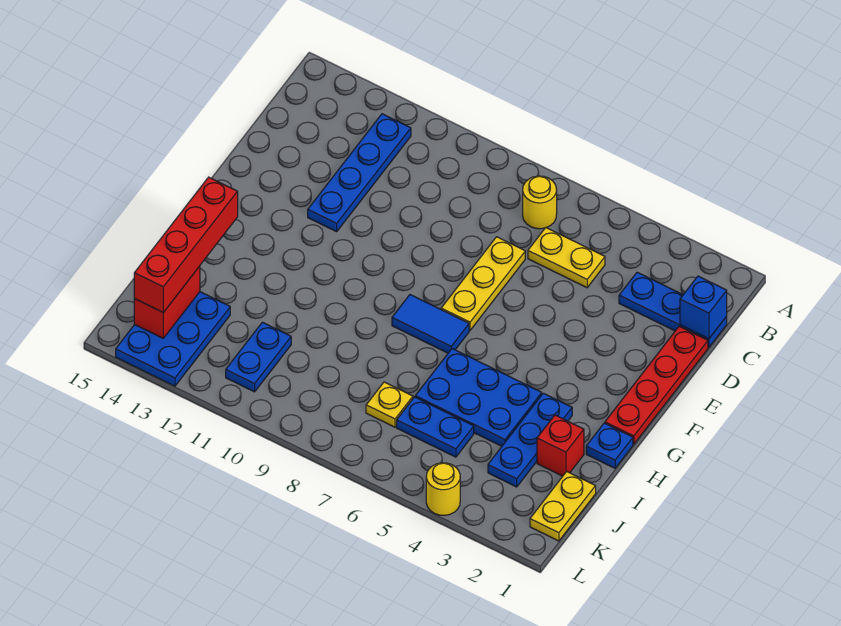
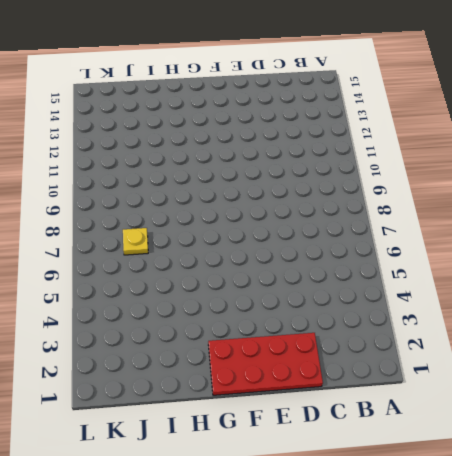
red plate D1:G2 level 1 -> red plate D1:G1 level 1
none -> yellow round brick B7 level 1
none -> blue plate B12:E12 level 1
none -> blue plate C1:C3 level 1

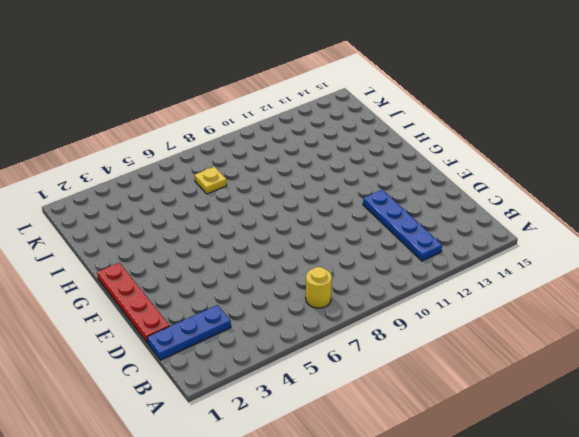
none -> yellow plate C5:C6 level 1
none -> yellow plate D7:F7 level 1
none -> blue tile G7:G8 level 1

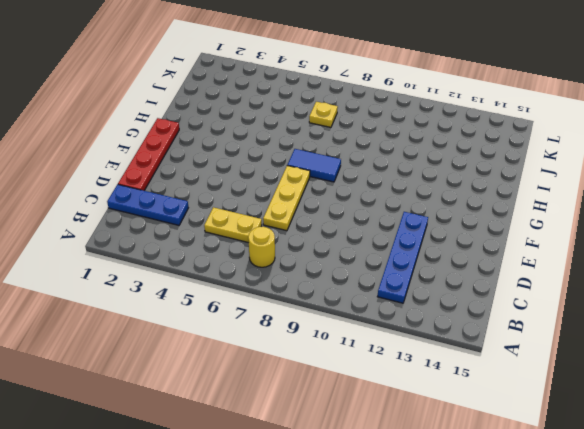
none -> blue plate H1 level 1
none -> blue plate H3:J3 level 1
none -> blue plate H4:I6 level 1

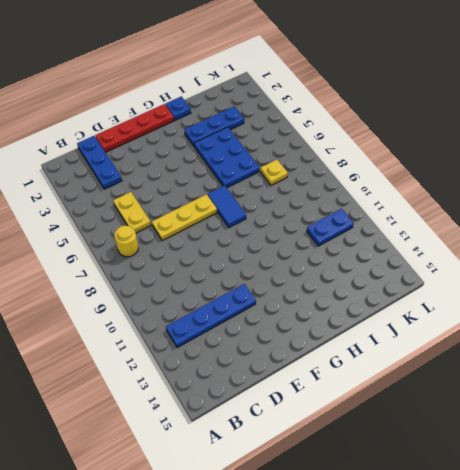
none -> red brick I2 level 1
none -> yellow plate J1:K1 level 1
none -> blue plate J5:J6 level 1

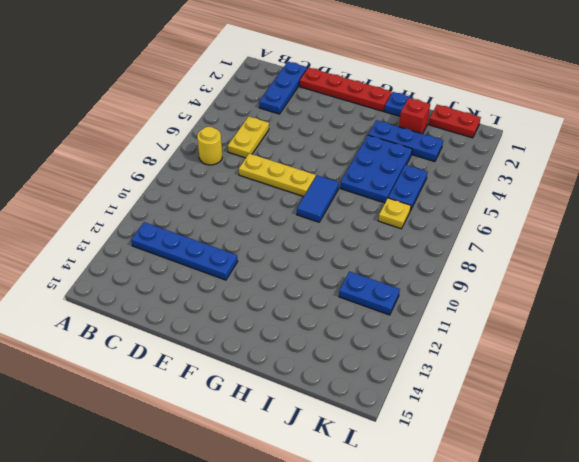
red plate J1:K1 level 1 -> yellow plate J1:K1 level 1
none -> blue plate J13:L14 level 1
none -> yellow round brick L4 level 1
none -> blue brick C1 level 2

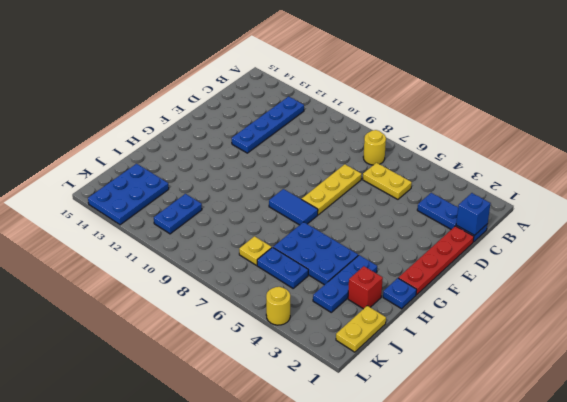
none -> red brick J14:K14 level 2
none -> red brick H14:K14 level 3

